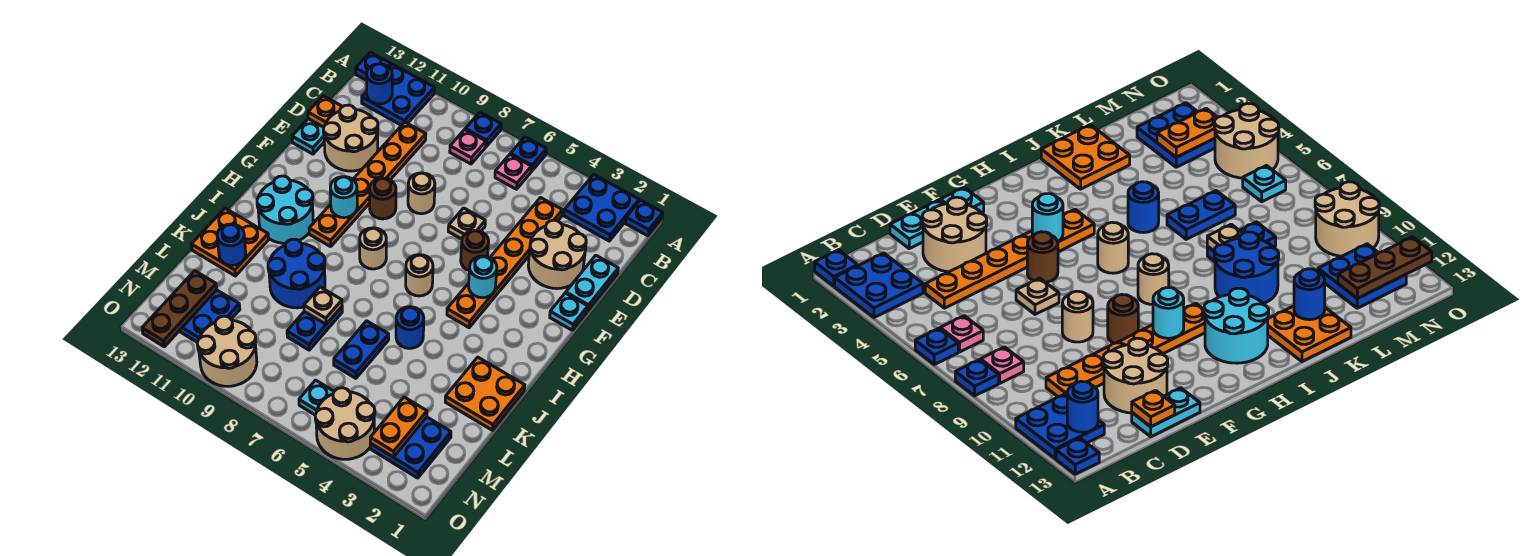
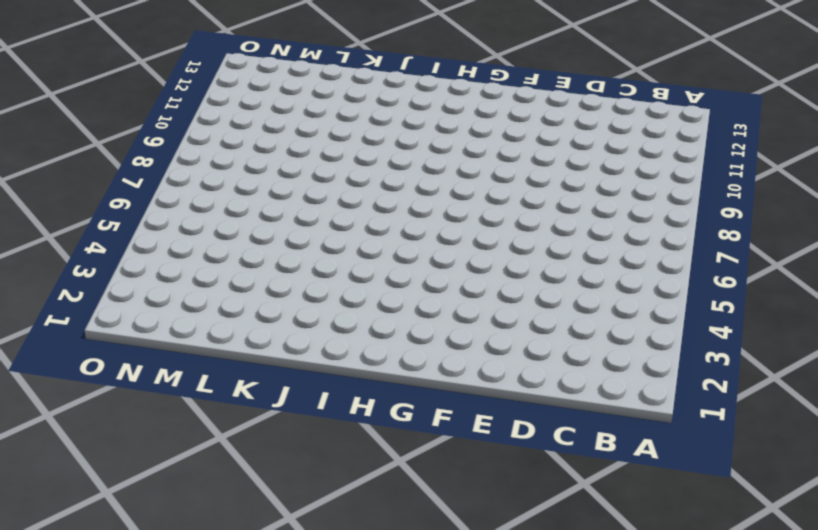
none -> blue plate A1 level 1
none -> blue plate A2:B3 level 1
none -> blue plate A6 level 1
none -> blue plate A8 level 1

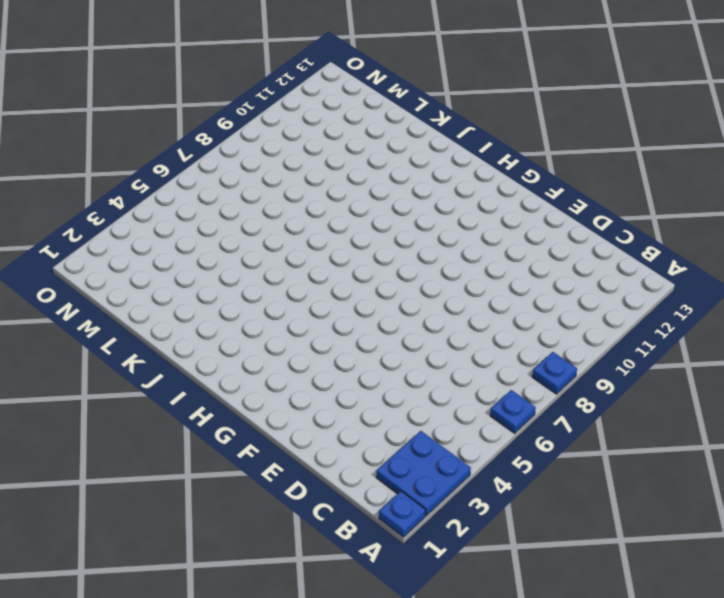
none -> blue plate A11:B12 level 1
none -> blue plate A13 level 1
none -> pink plate B6 level 1
none -> pink plate B8 level 1

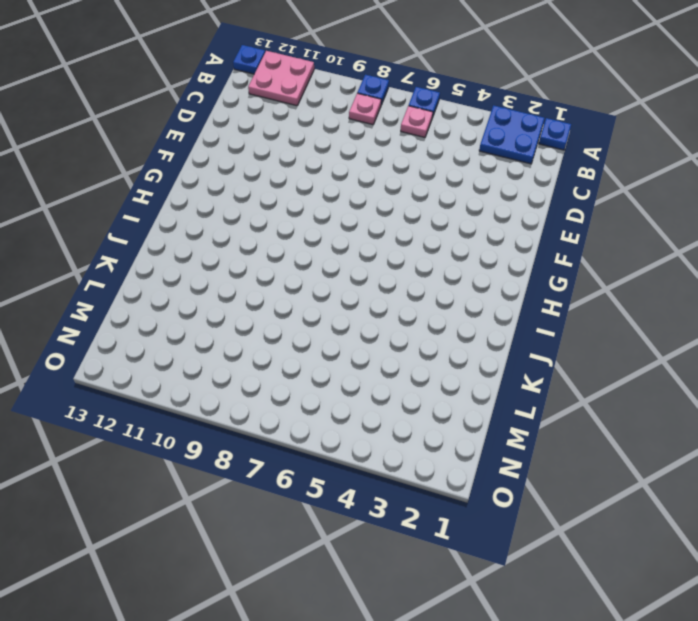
pink plate A11:B12 level 1 -> blue plate A11:B12 level 1
none -> orange plate C4:H4 level 1
none -> orange plate C10:H10 level 1
none -> cyan plate D1:E1 level 1
none -> tan round brick D2:E3 level 1

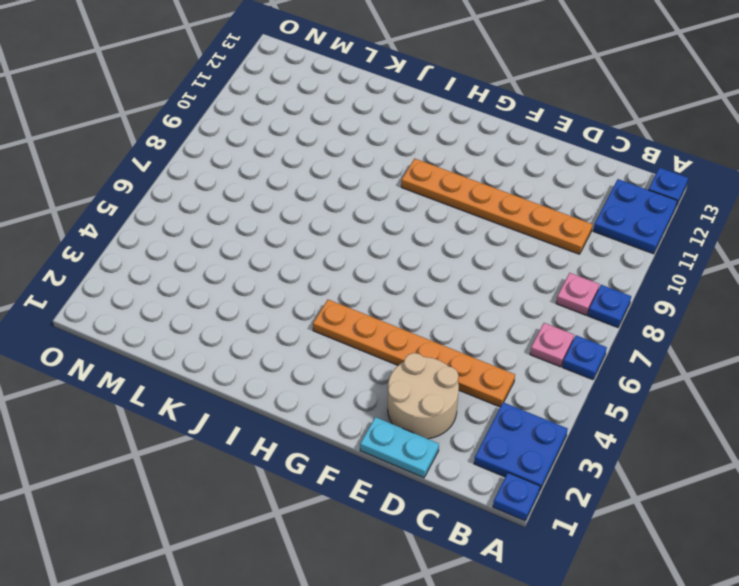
none -> tan round brick D11:E12 level 1
none -> cyan plate D13:E13 level 1
none -> tan plate E6 level 1
none -> tan round brick E8 level 1

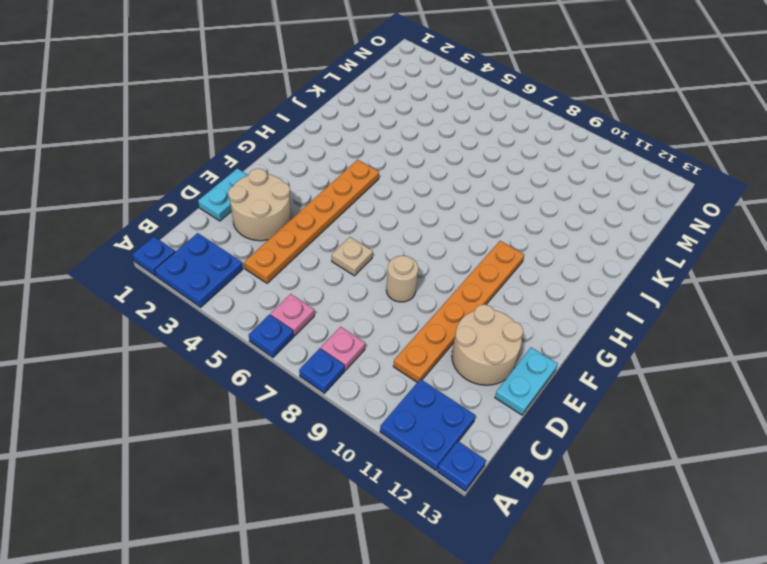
none -> cyan plate F1 level 1
none -> brown round brick F5 level 1
none -> brown round brick F9 level 1
none -> tan round brick H6 level 1

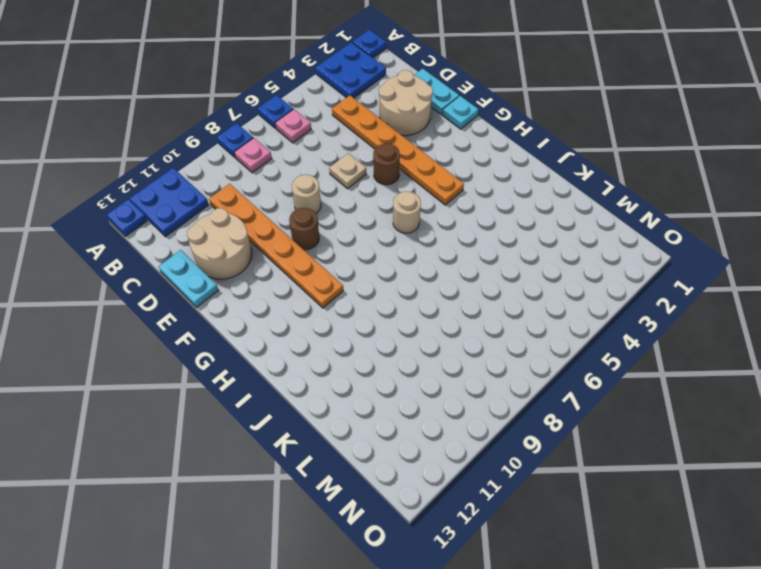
none -> tan round brick H8 level 1
none -> cyan round brick H11:I12 level 1
none -> orange plate J1:K2 level 1
none -> blue round brick J5 level 1

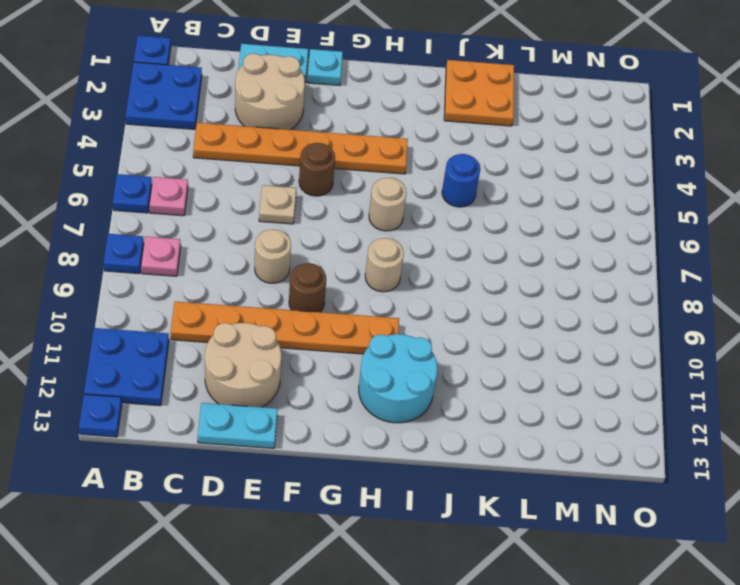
none -> blue round brick J9:K10 level 1
none -> orange plate J12:K13 level 1
none -> blue plate K6:L6 level 1
none -> blue plate K8:L8 level 1

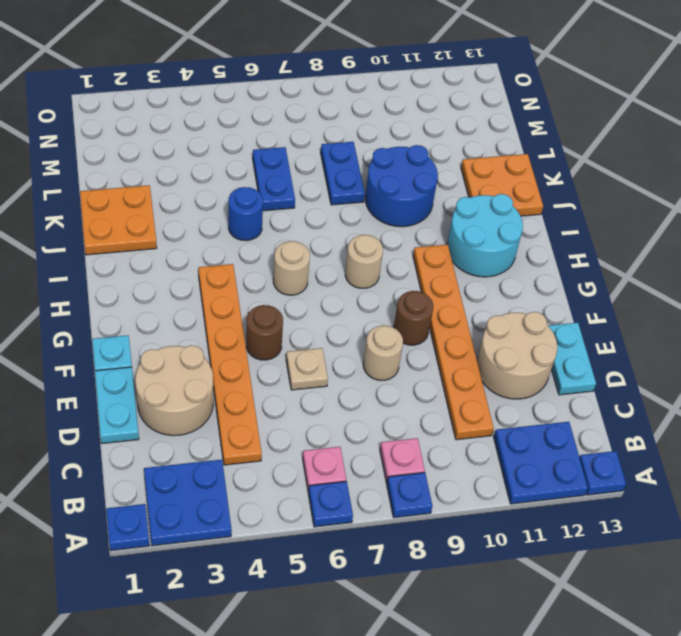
none -> blue plate M2:N3 level 1
none -> blue plate M11:N12 level 1
none -> tan round brick N4:O5 level 1
none -> cyan plate N6 level 1

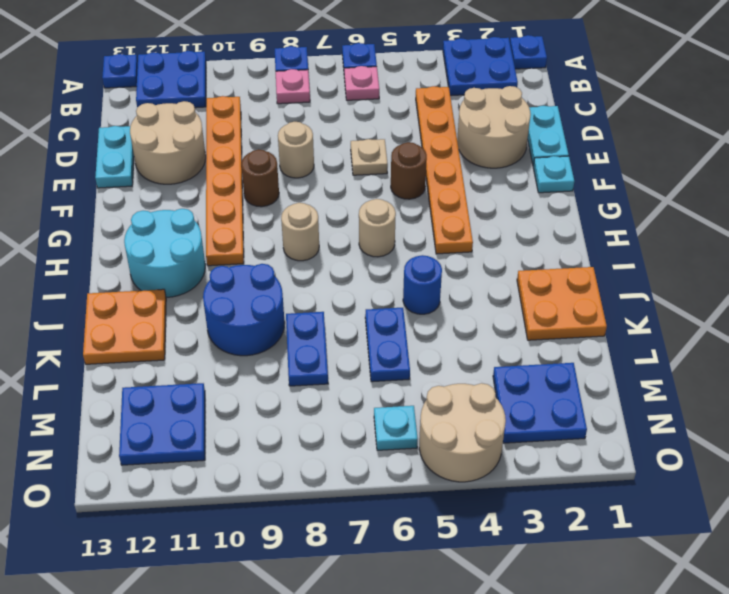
none -> tan round brick N9:O10 level 1
none -> blue round brick B12 level 2
none -> orange plate D13 level 2
none -> cyan round brick G4 level 2

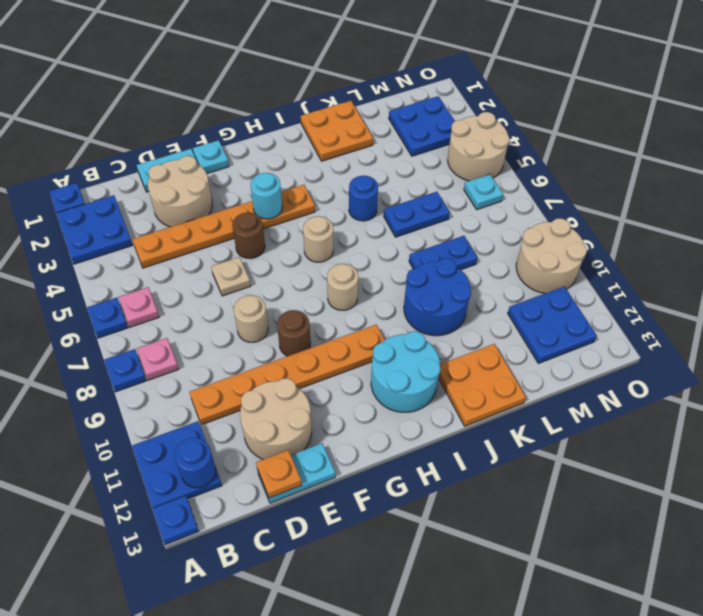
none -> cyan round brick G10 level 2
none -> tan plate K8 level 2
none -> blue round brick K12 level 2
none -> orange plate M3:N3 level 2

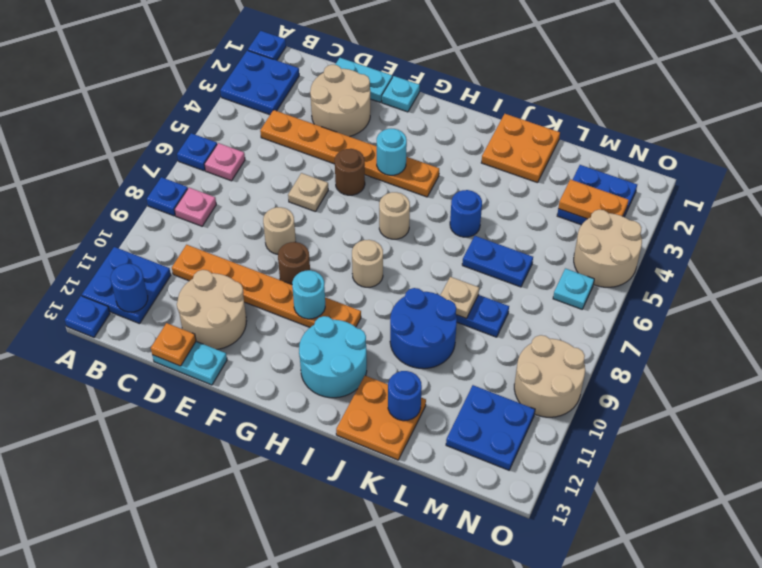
none -> brown plate M12:O12 level 2

